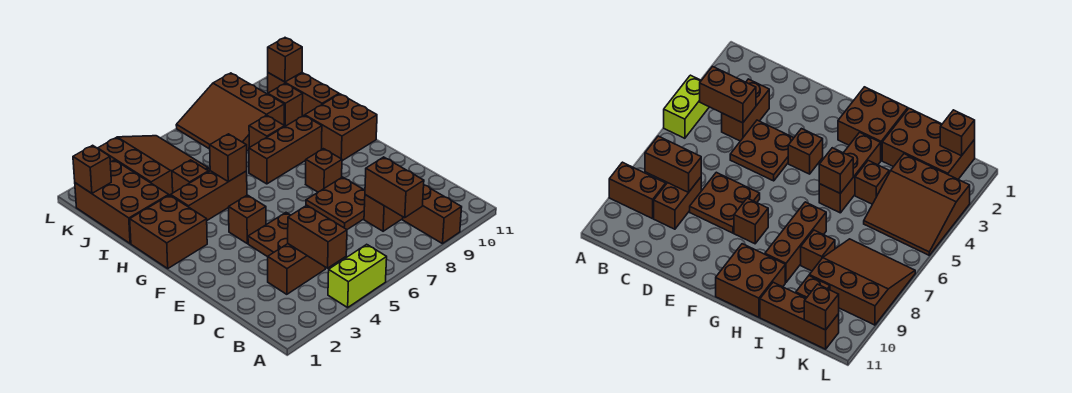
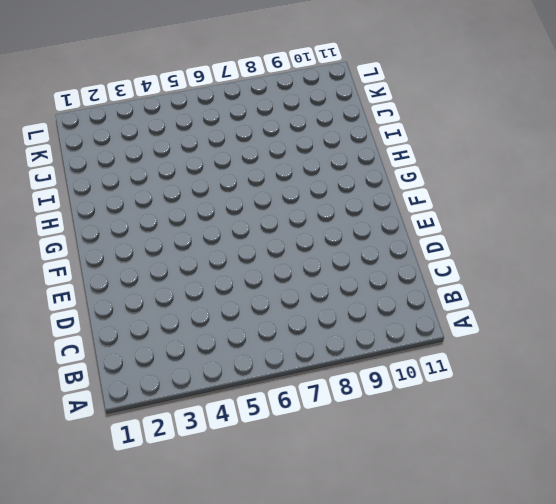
none -> lime brick A4:A5 level 1
none -> brown brick A9:B9 level 1
none -> brown brick C3:C4 level 1

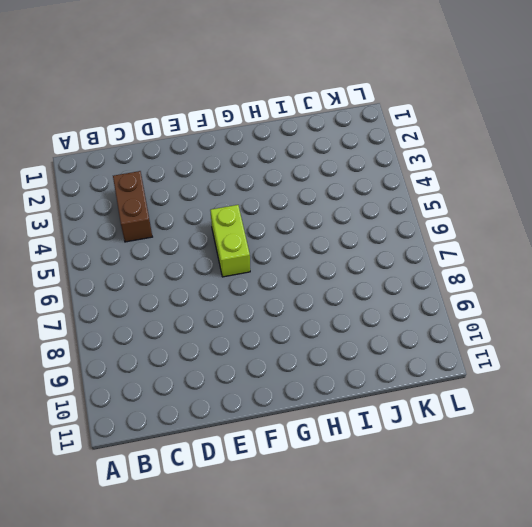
lime brick F5:F6 level 1 -> lime brick A4:A5 level 1
none -> brown brick A9:B9 level 1
none -> brown brick C8:C9 level 1
none -> brown plate D4:E5 level 1

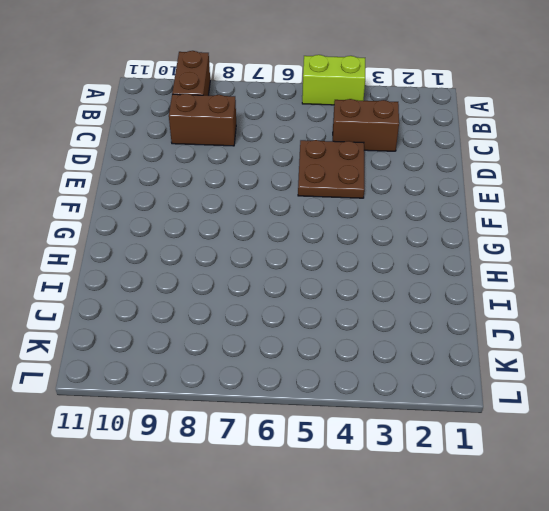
none -> brown plate D7:E8 level 1
none -> brown brick F4 level 1
none -> brown brick F8 level 1

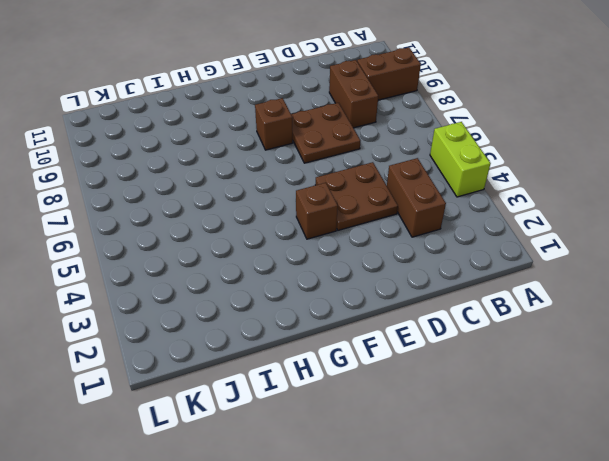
none -> brown brick G1:H2 level 1
none -> brown brick G10:H11 level 1
none -> brown brick H3:H5 level 1

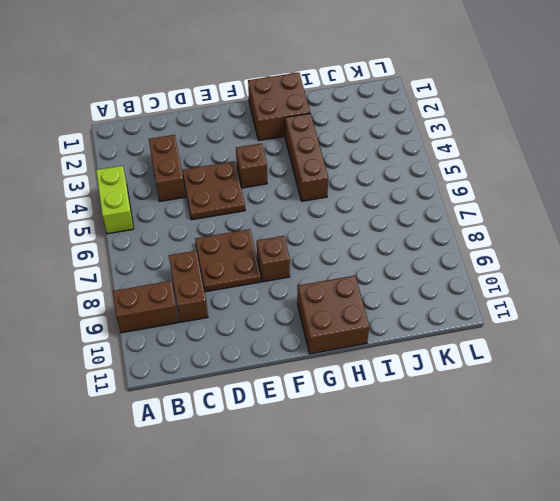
none -> brown brick H7:H9 level 1
none -> brown brick I1:K2 level 1
none -> brown brick I4 level 1

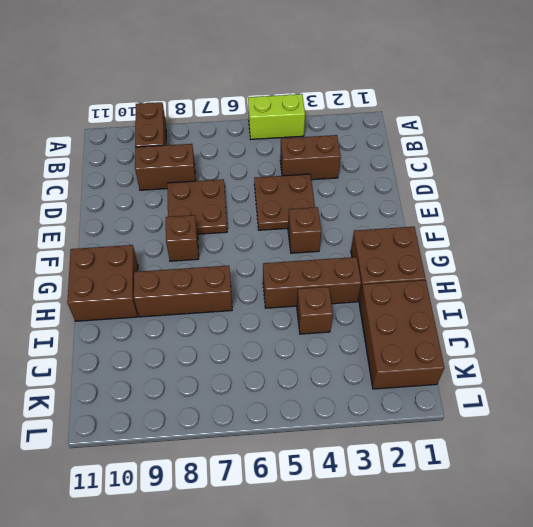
none -> brown brick I8 level 1
none -> brown brick I11:K11 level 1
none -> brown slope J3:L5 level 1 top 3

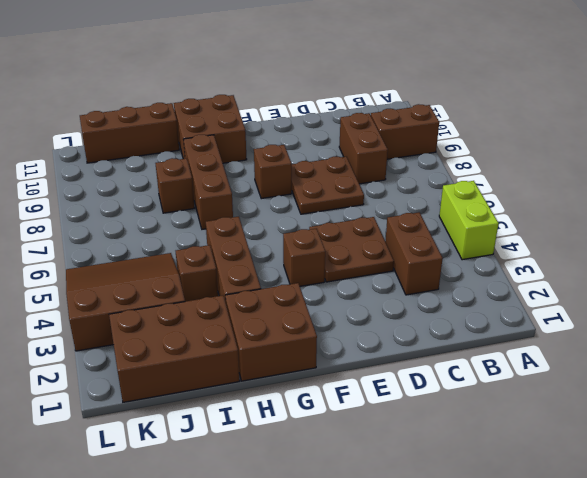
none -> brown slope J7:L9 level 1 top 9
none -> brown brick J10 level 1
none -> brown brick B4:C4 level 2

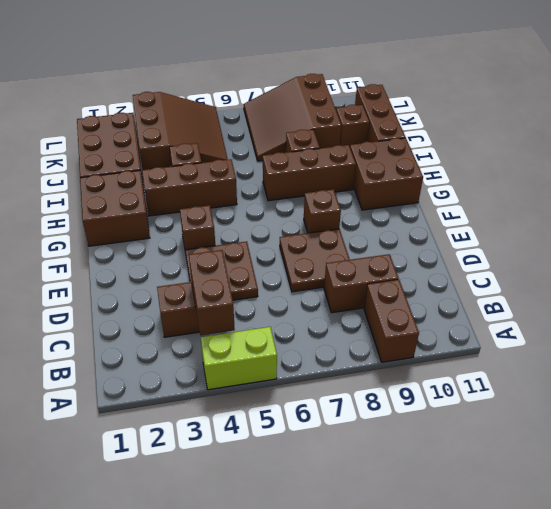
none -> brown brick B8:C8 level 2
none -> brown brick H5 level 2
none -> brown brick K1 level 2

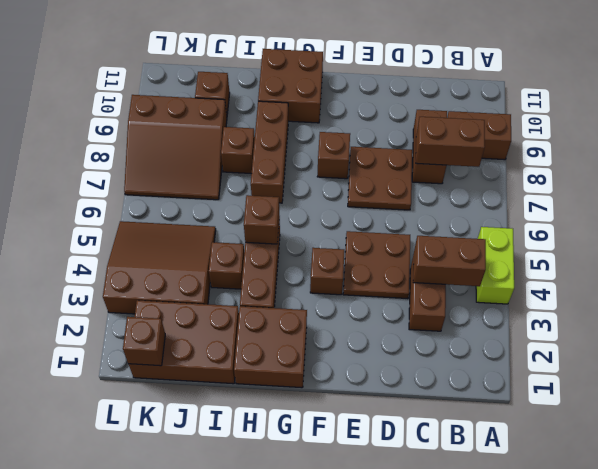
none -> brown brick I11:K11 level 1
none -> brown brick K11 level 2

